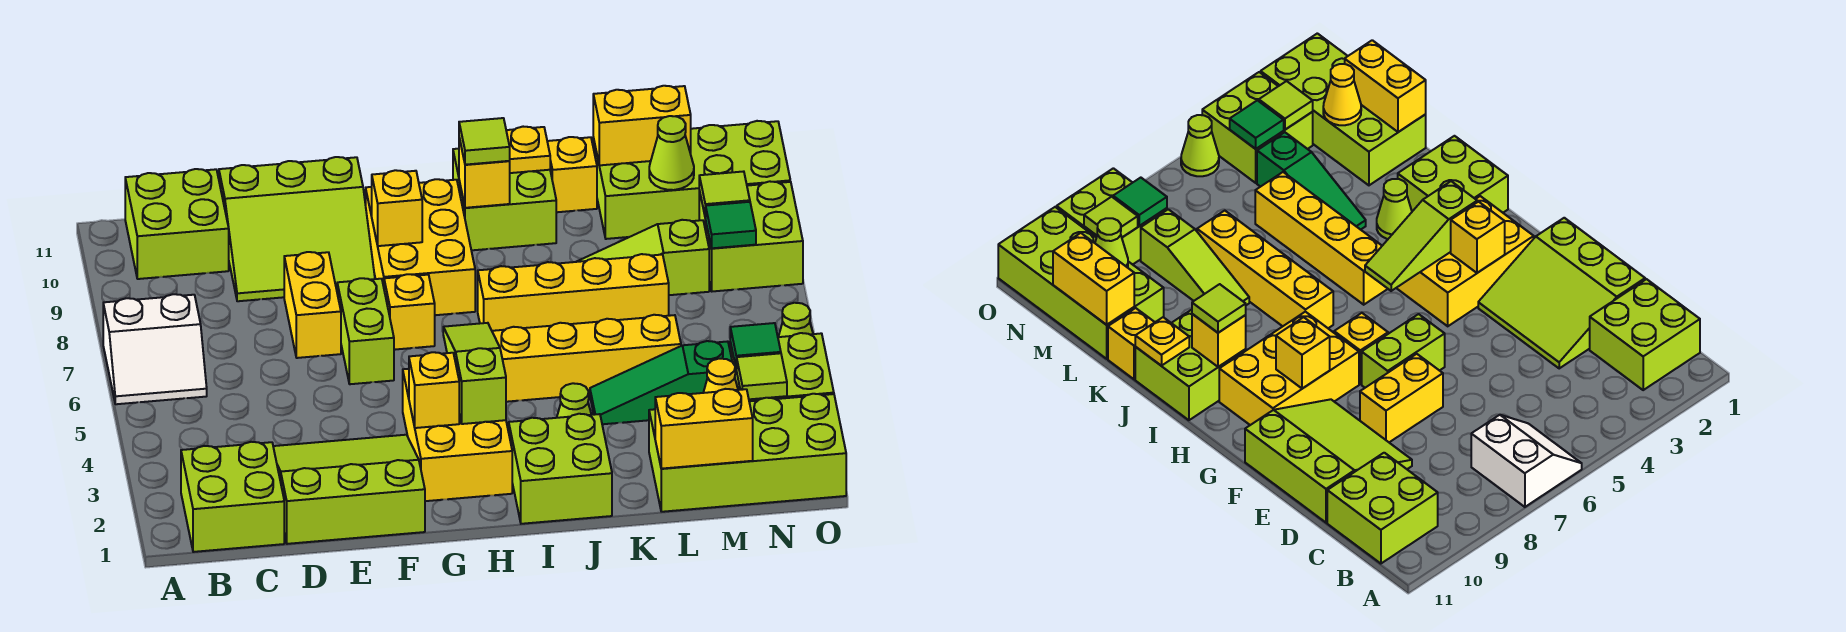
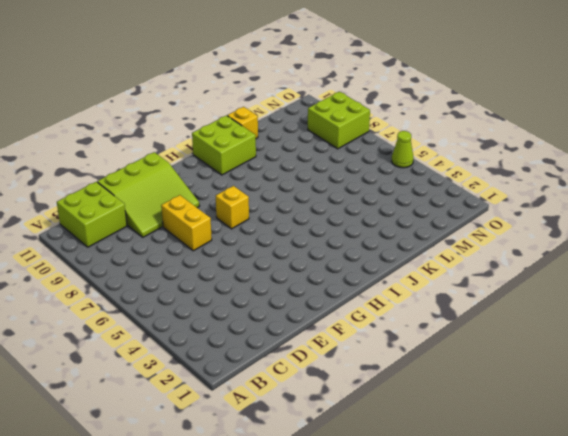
none -> white slope A6:B7 level 1 top 7
none -> lime brick B1:C2 level 1
none -> lime slope D1:F3 level 1 top 1
none -> lime brick F6:F7 level 1

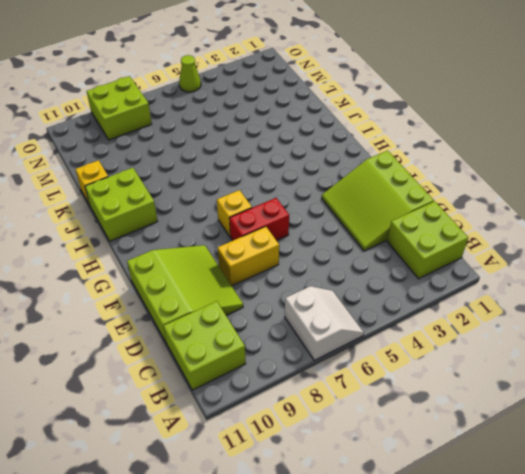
red brick F6:F7 level 1 -> lime brick F6:F7 level 1
none -> yellow brick G2:H4 level 1
none -> yellow brick G8:H10 level 1
none -> lime brick I1:J2 level 1
none -> yellow brick I5:L5 level 1

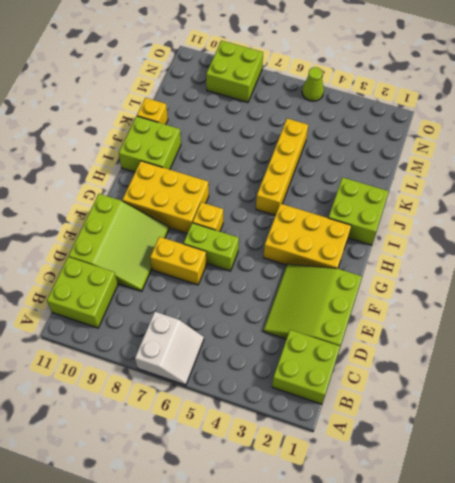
none -> yellow brick I7:L7 level 1
none -> lime cone J3 level 1
none -> green slope K4:M4 level 1 top M
none -> lime slope K8:M8 level 1 top M

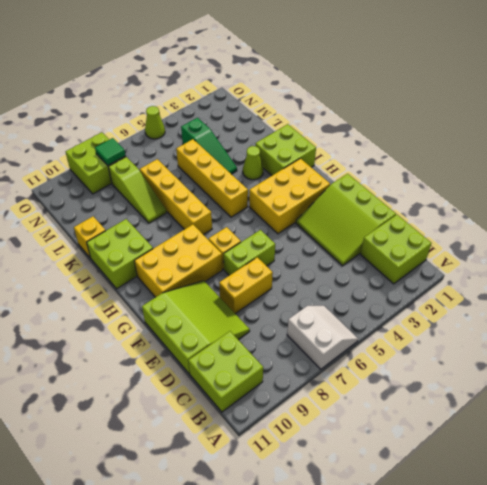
none -> lime brick L1:O2 level 1
none -> lime brick L10:O11 level 1
none -> lime brick N3:O4 level 1
none -> yellow brick G3 level 2

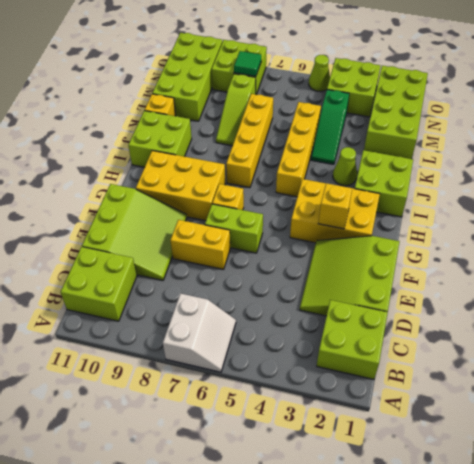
none -> yellow brick G9 level 2
none -> lime slope H3:H5 level 2 top 3
none -> yellow brick I10 level 2
none -> yellow plate J11 level 2

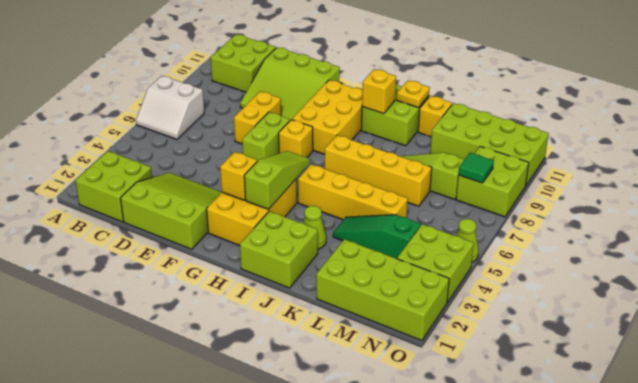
none -> yellow brick G9 level 2
none -> yellow brick L1:M1 level 2
none -> yellow brick L11:M11 level 2
none -> yellow cone M2 level 2

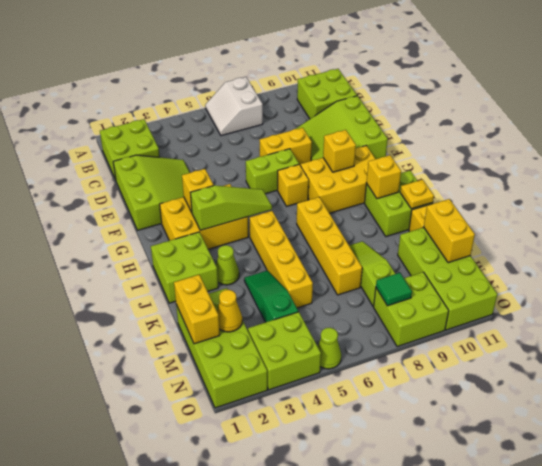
none -> lime cone M10 level 2
none -> lime tile N3 level 2
none -> green tile N4 level 2
none -> lime tile N9 level 2

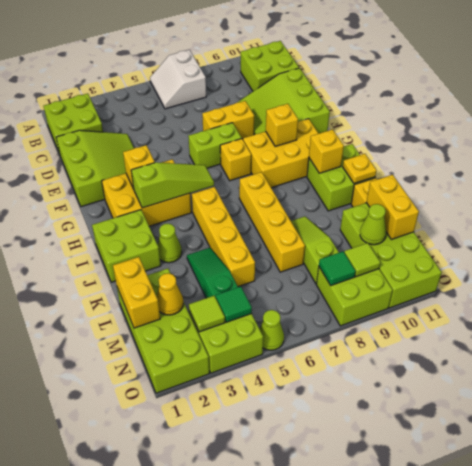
none -> lime tile I10 level 3

